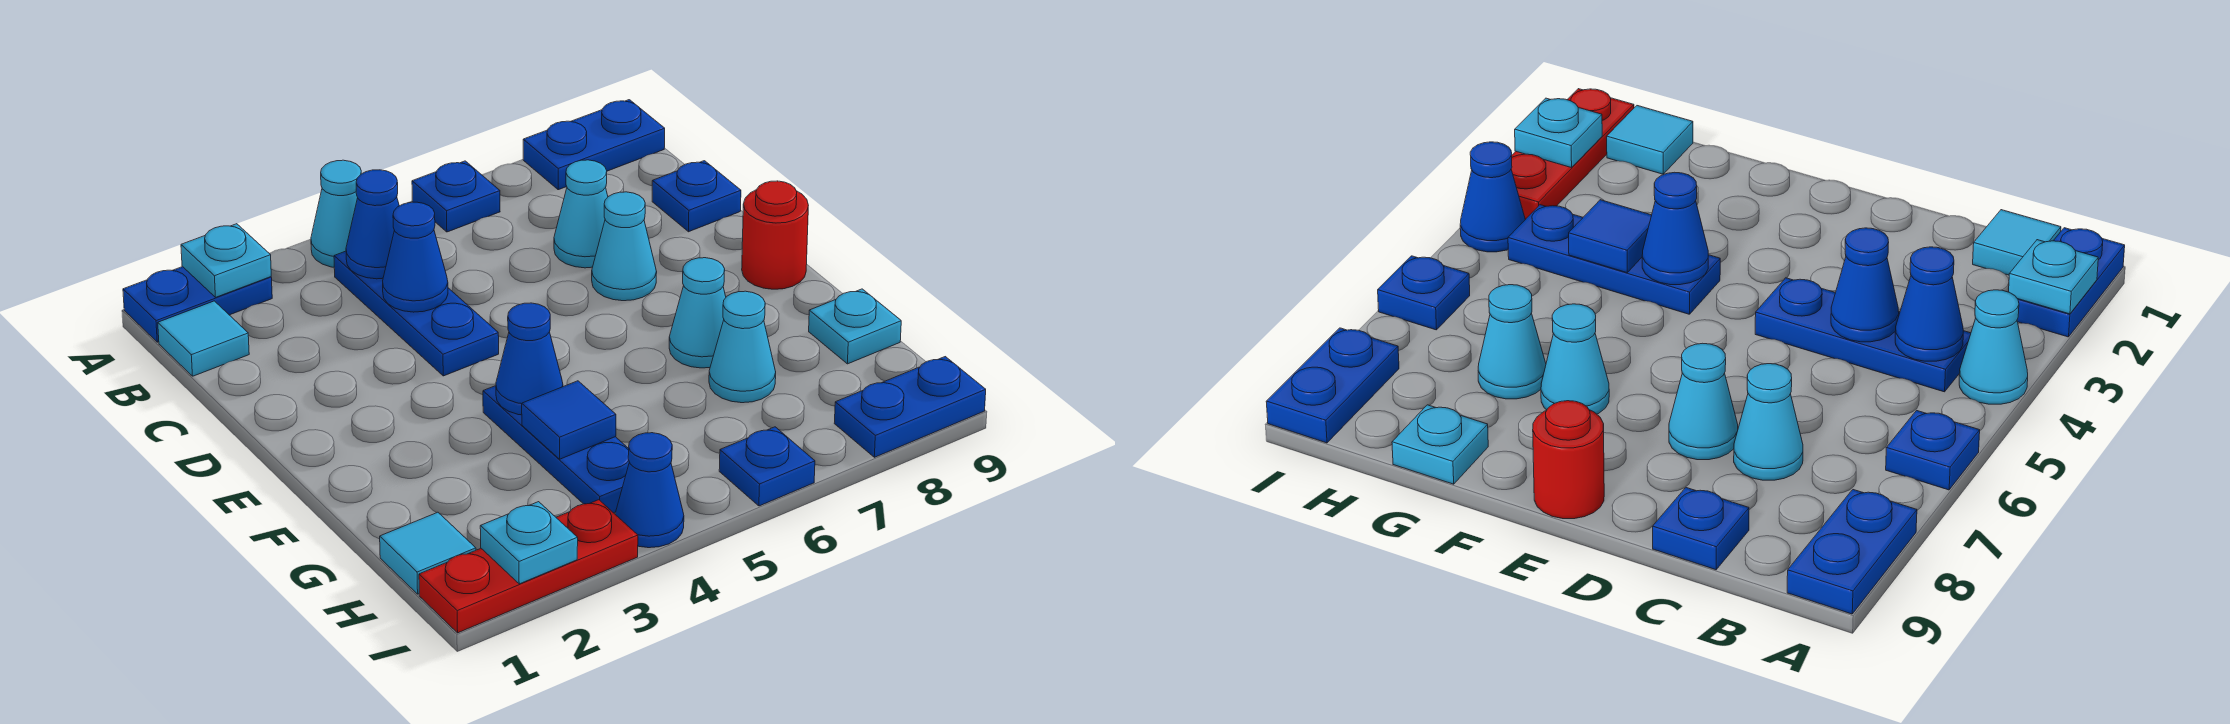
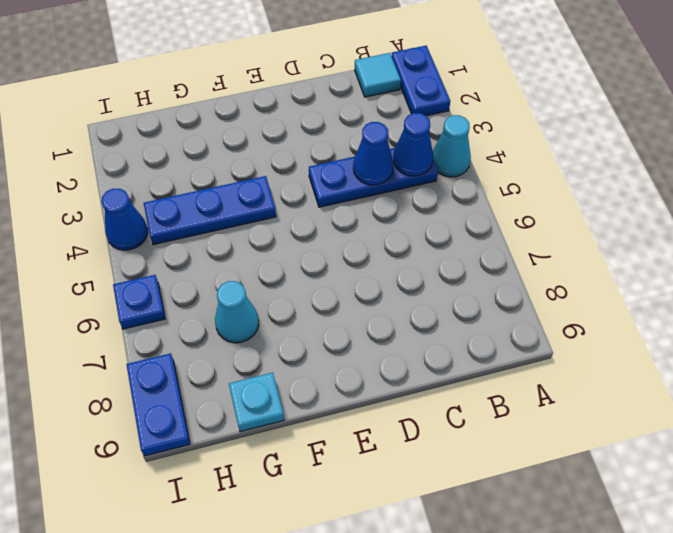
none -> blue plate A6 level 1
none -> blue plate A8:A9 level 1
none -> cyan cone C7 level 1

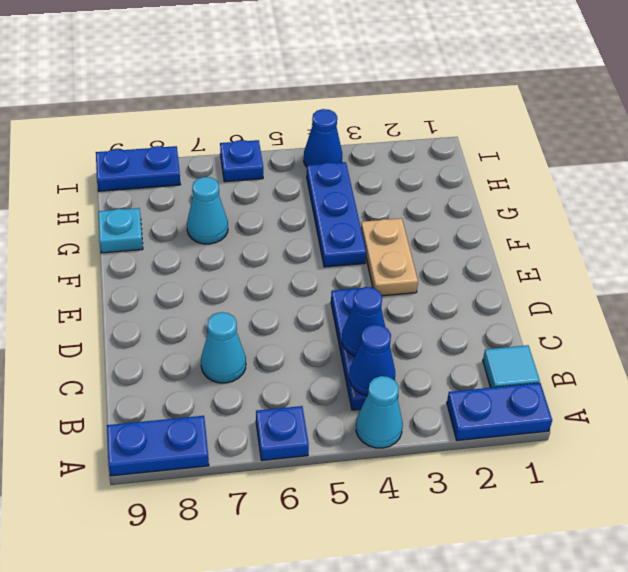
tan plate E3:F3 level 1 -> none
none -> blue plate C9 level 1
none -> cyan cone D7 level 1
none -> red round brick E9 level 1

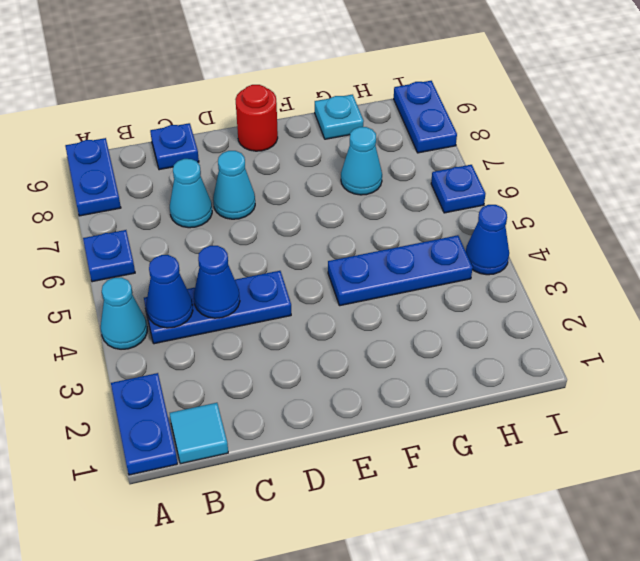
none -> cyan cone F7 level 1
none -> cyan tile H1 level 1
none -> red plate I1:I3 level 1

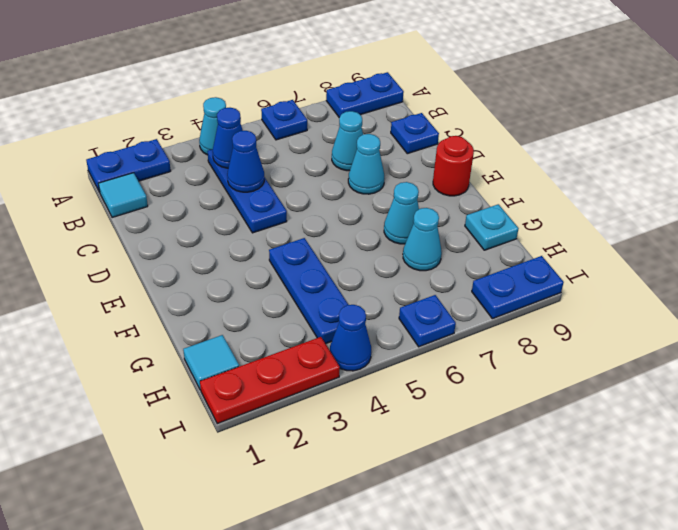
none -> cyan plate A2 level 2
none -> blue cone F4 level 2
none -> blue tile G4 level 2

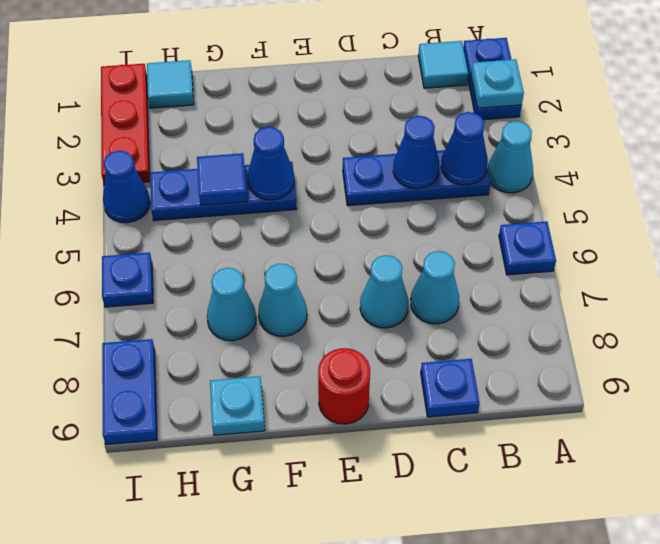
none -> blue plate A8:A9 level 1
none -> cyan plate I2 level 2

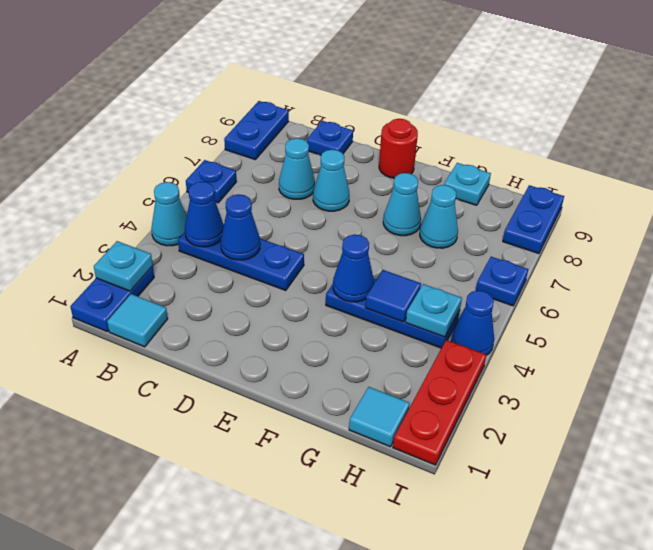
cyan plate H4 level 2 -> cyan plate I2 level 2

